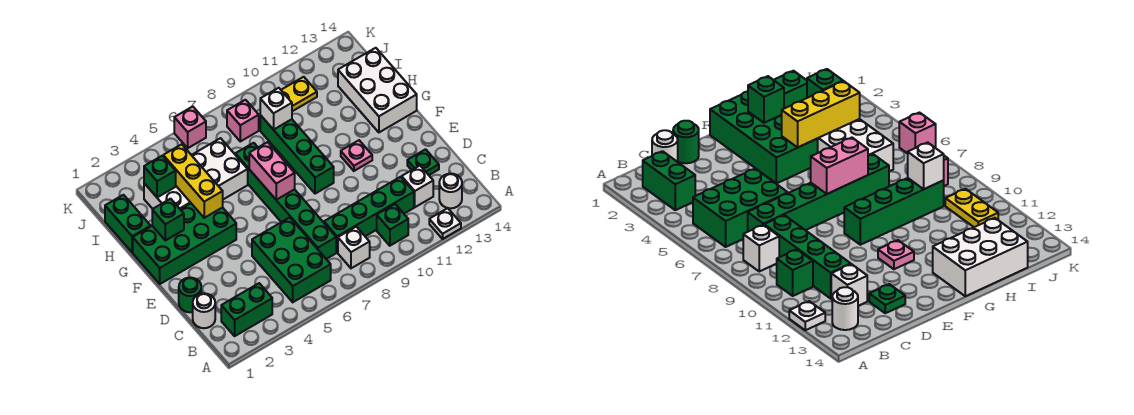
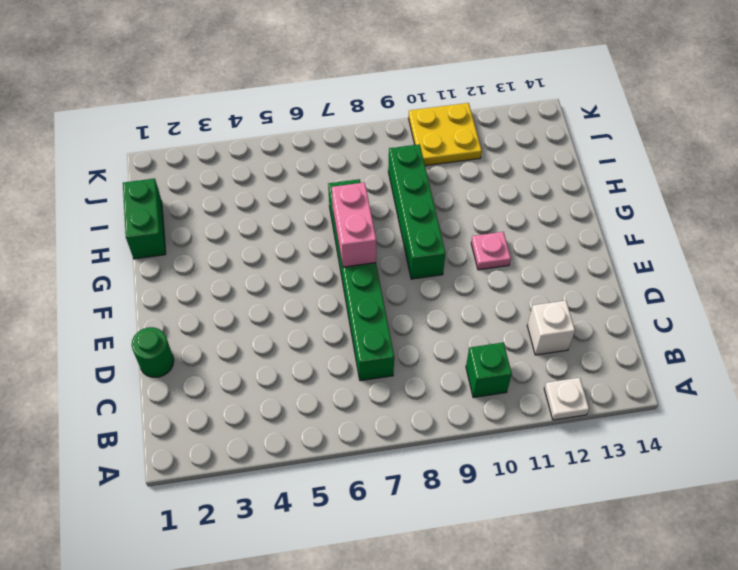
yellow plate J10:K11 level 1 -> yellow plate J10:J11 level 1
none -> green brick B2:B3 level 1
none -> green brick B5:D6 level 1
none -> white brick B8 level 1

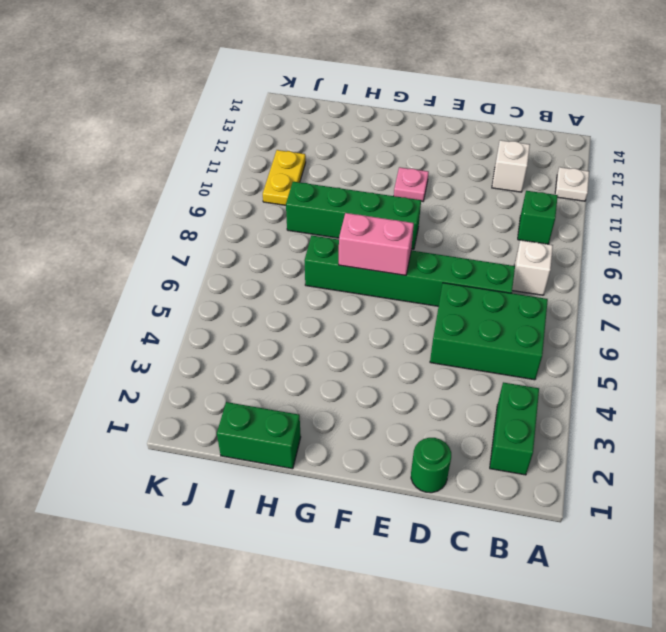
none -> white round brick B13 level 1
none -> white round brick C1 level 1
none -> green brick C8:C11 level 1

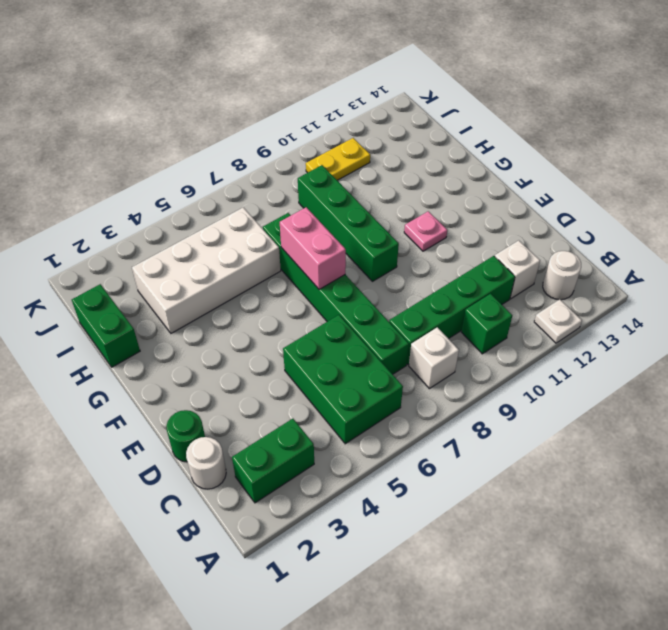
none -> green plate D13 level 1
none -> green brick F1:G4 level 1
none -> white brick G13:I14 level 1

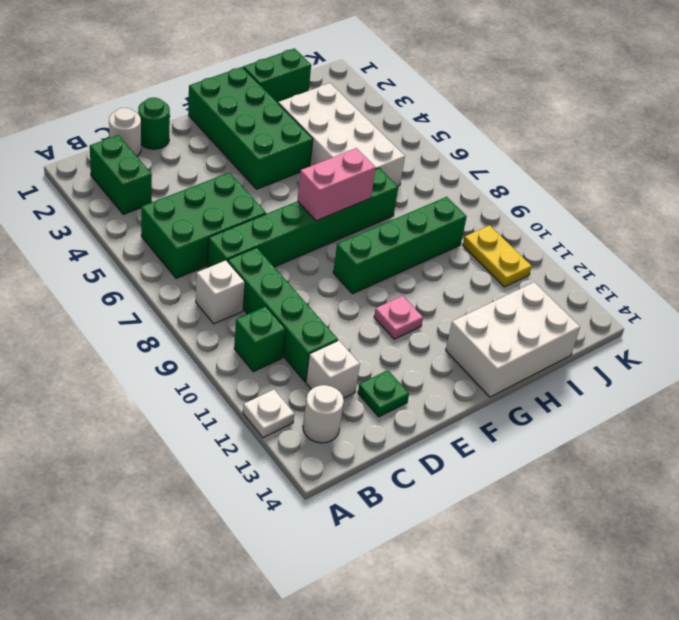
none -> pink brick J8 level 1
none -> pink brick K6 level 1
none -> green brick G2 level 2

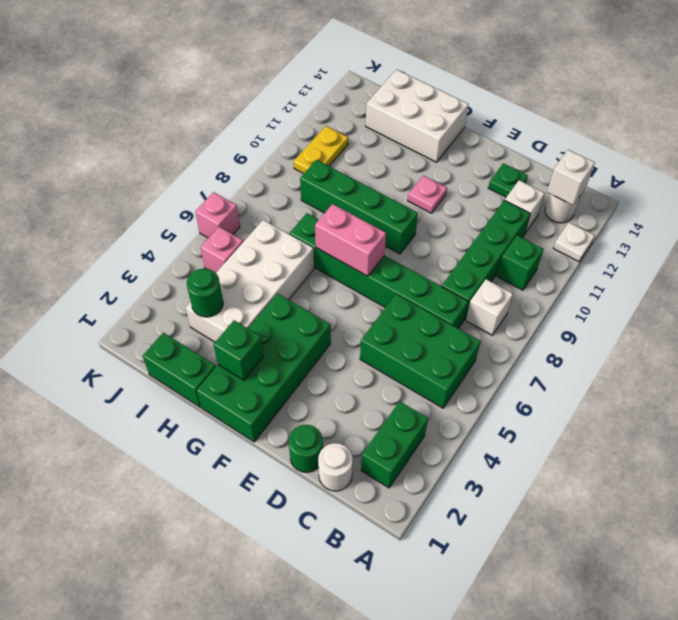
white brick B13 level 2 -> white brick I9 level 2
green round brick I3 level 2 -> green brick I3 level 2
pink brick J5 level 1 -> pink brick J8 level 1
none -> yellow brick G4:I4 level 2

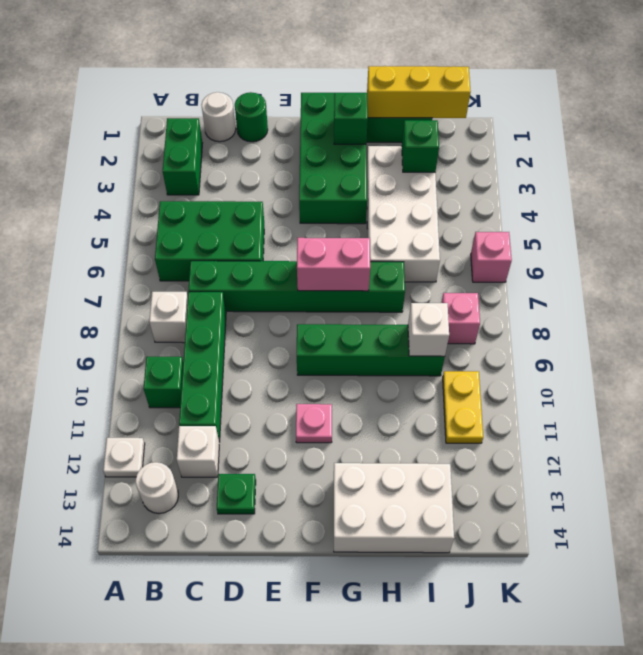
yellow brick H1:J1 level 2 -> yellow brick G4:I4 level 2

